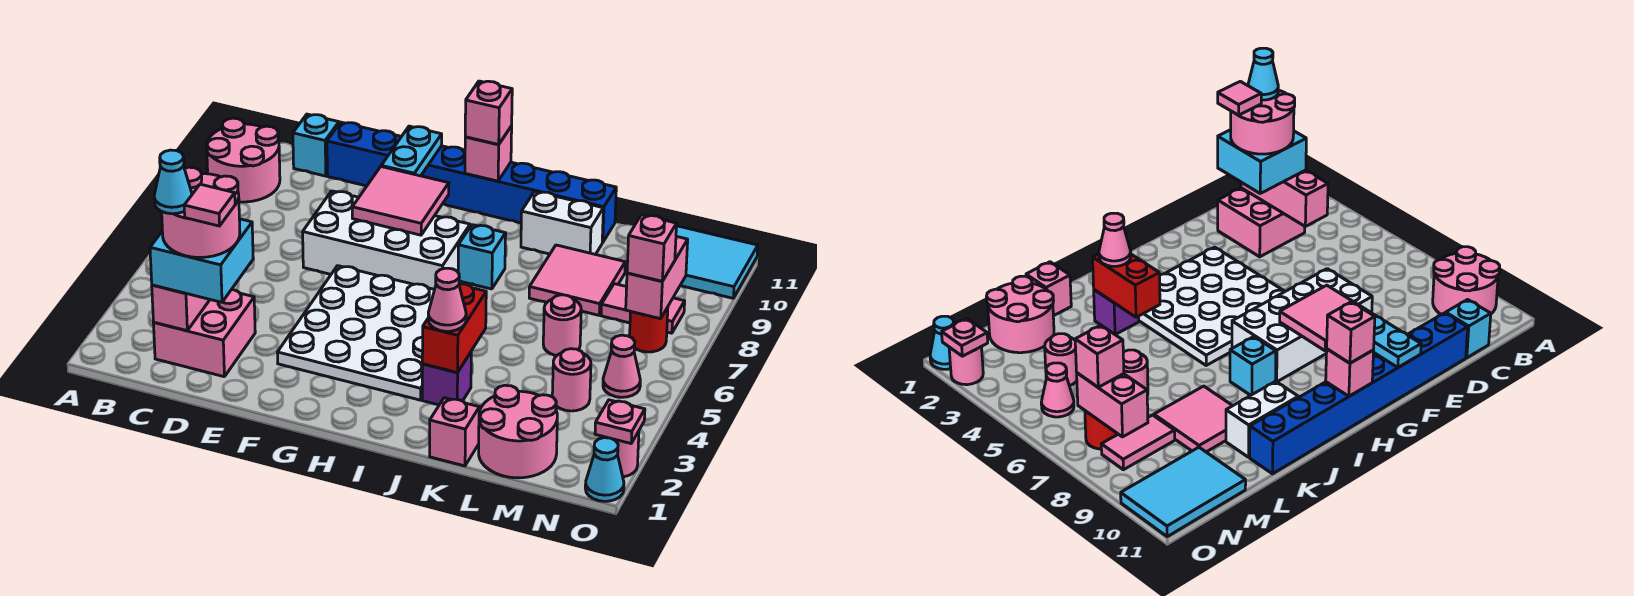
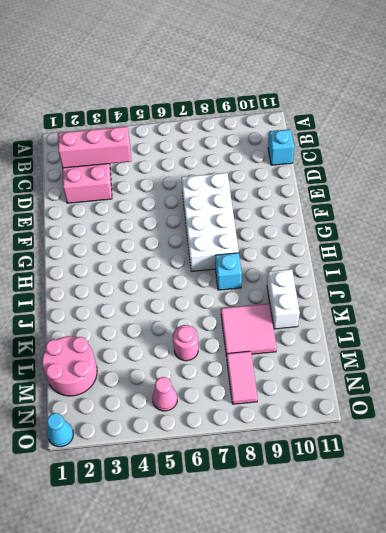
none -> pink round brick A9:B10 level 1
none -> blue brick D11:K11 level 1
none -> white plate F3:I6 level 1
none -> purple brick J3 level 1

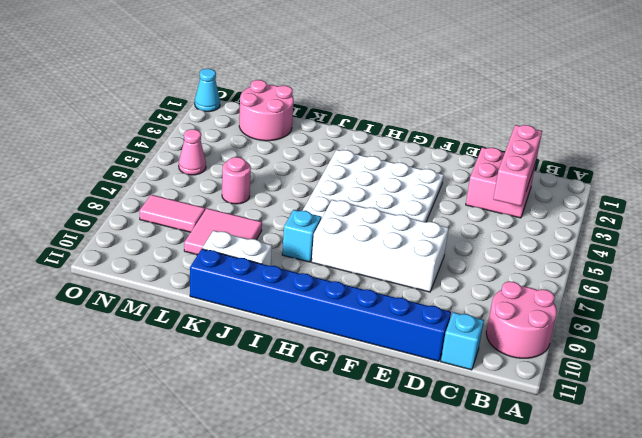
none -> purple brick J3 level 1
none -> pink brick K1 level 1
none -> pink round brick M4 level 1
none -> cyan tile M10:O11 level 1

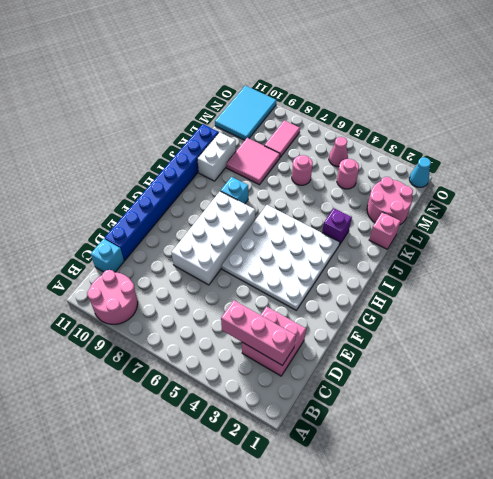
none -> red round brick N7 level 1
none -> pink round brick O2 level 1
none -> pink tile F8:G9 level 2
none -> cyan plate F10:F11 level 2

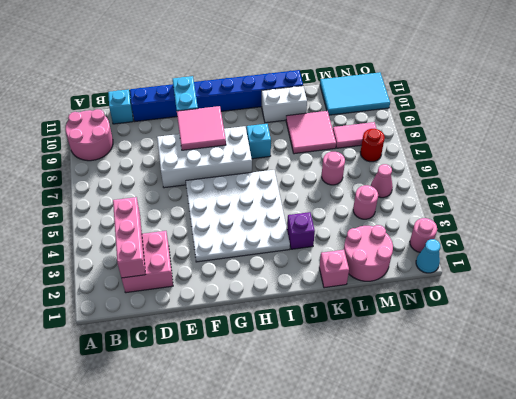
none -> pink brick H11 level 2
none -> red brick J3:J4 level 2
none -> pink brick N7:N8 level 2
none -> pink plate O2 level 2

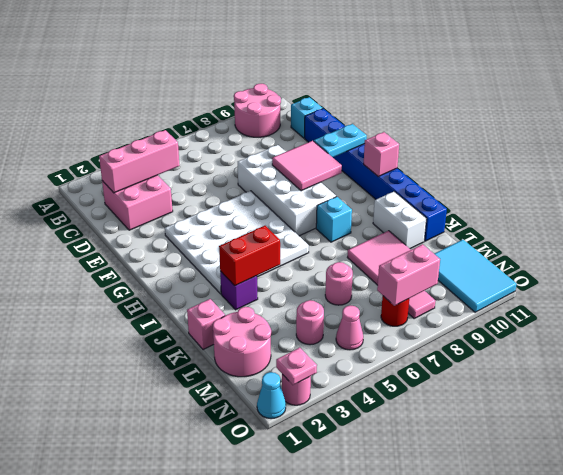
none -> cyan brick C2:D3 level 3
none -> pink brick H11 level 3
none -> pink cone J3 level 3
none -> pink brick N7 level 3

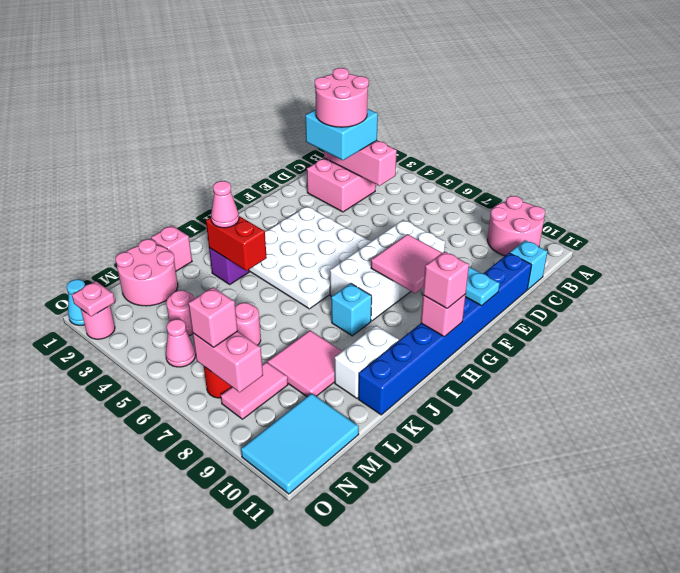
none -> cyan cone C2 level 5
none -> pink tile D2 level 5

